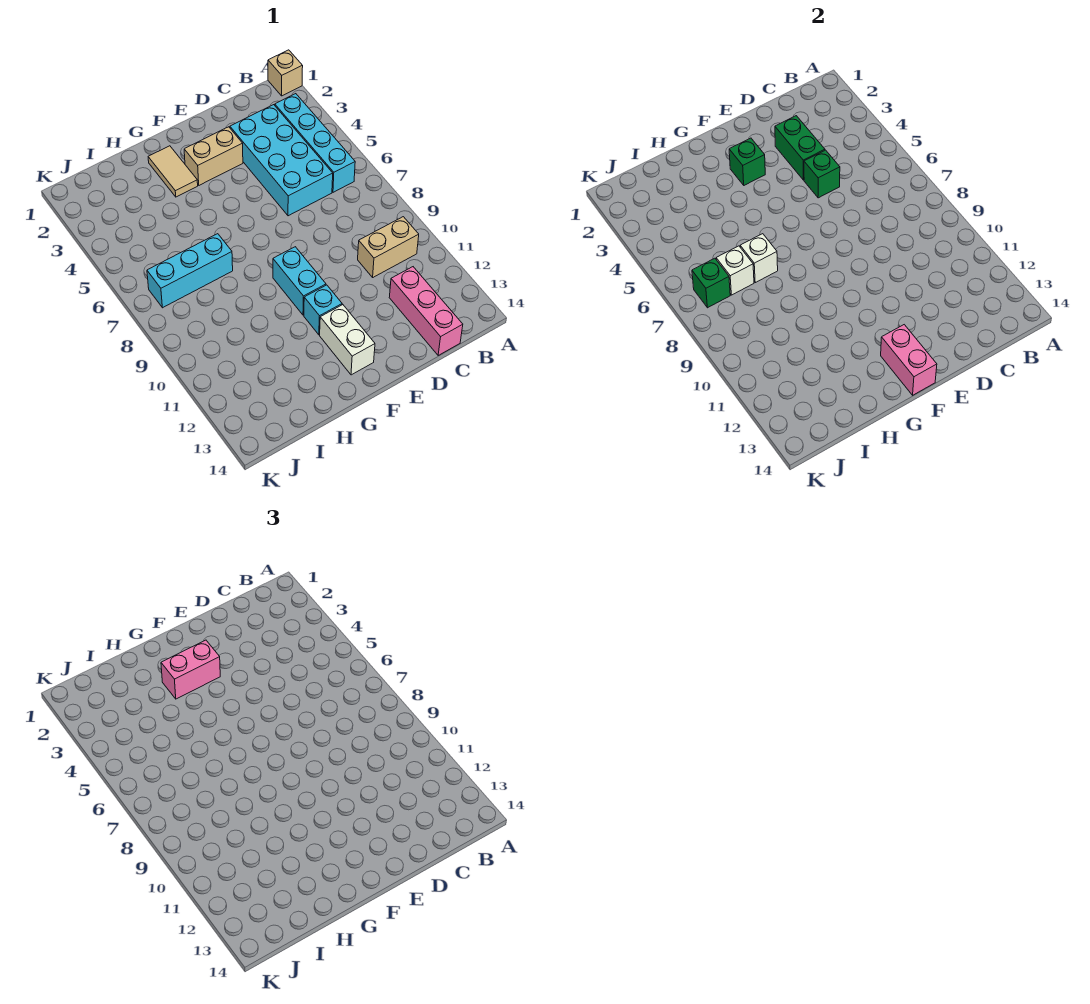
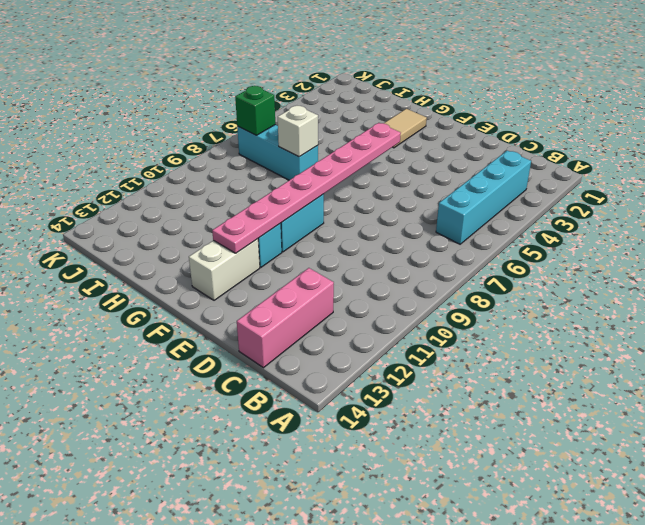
pink plate F5:F12 level 2 -> none
none -> tan brick A1 level 1
none -> tan brick B10:C10 level 1
none -> cyan brick C3:D6 level 1

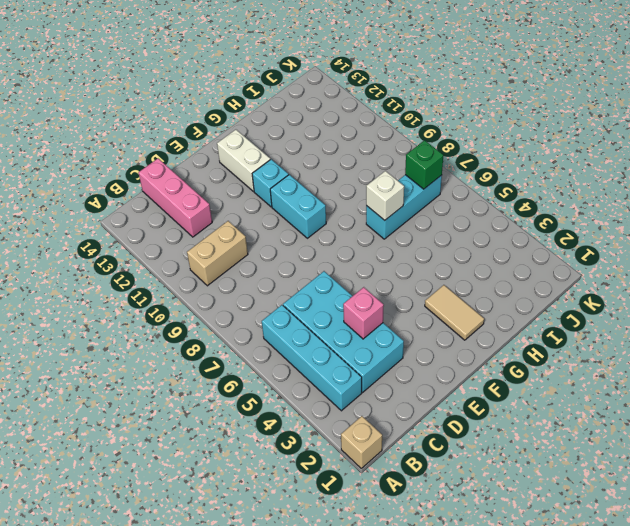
pink brick D4 level 2 -> green brick D3:D4 level 2
none -> tan brick E3:F3 level 1
none -> green brick D5 level 2
none -> green brick F3 level 2

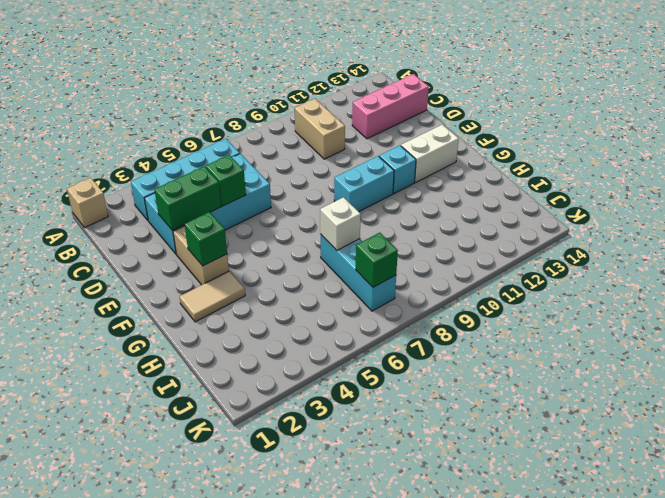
none -> pink brick F13:F14 level 2
none -> white brick I7 level 2
none -> pink brick F3:G3 level 3

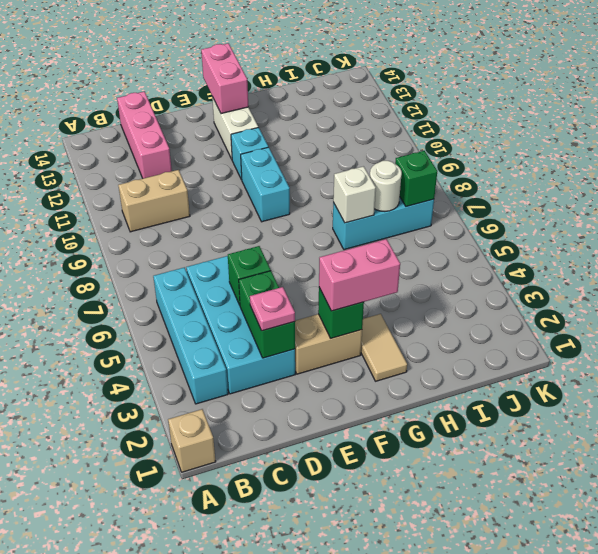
pink plate D3 level 3 -> none
white round brick I7 level 2 -> white brick I7 level 2

